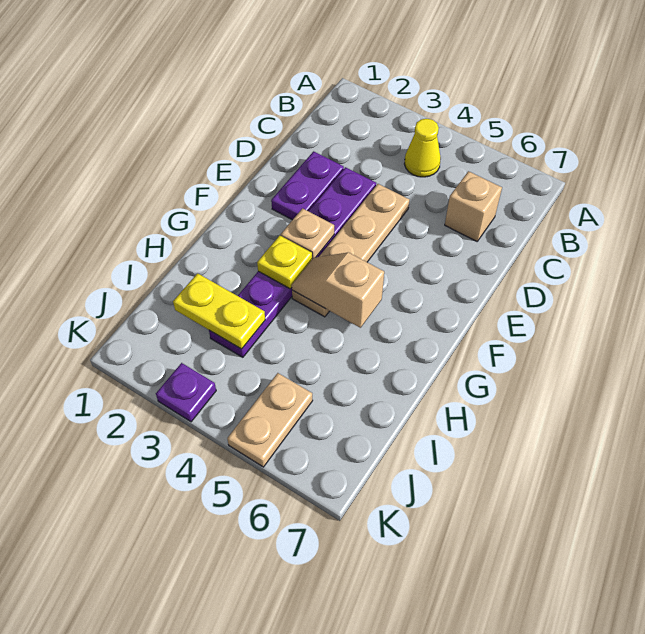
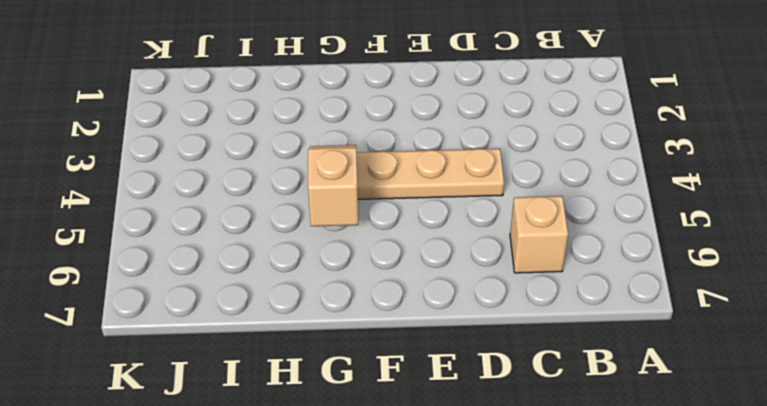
none -> yellow cone B4 level 1
none -> purple plate D2:E2 level 1

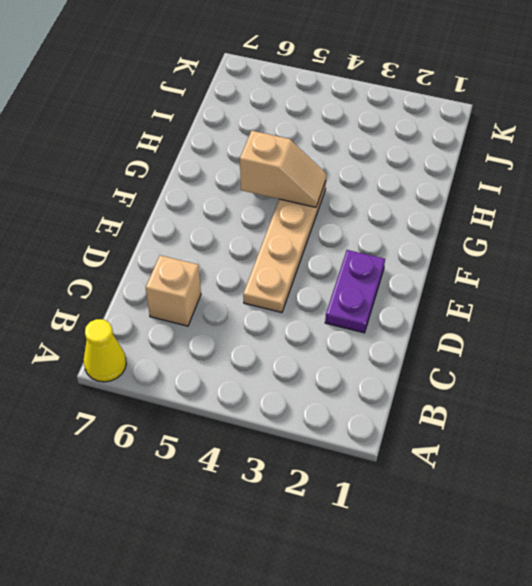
yellow cone A7 level 1 -> yellow cone B4 level 1
none -> purple plate D3:I3 level 1
none -> tan plate J5:K5 level 1

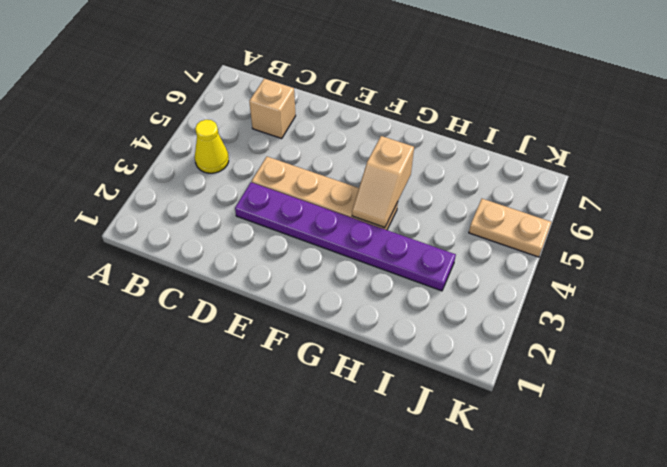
none -> purple plate D2:E2 level 1
none -> purple plate K3 level 1

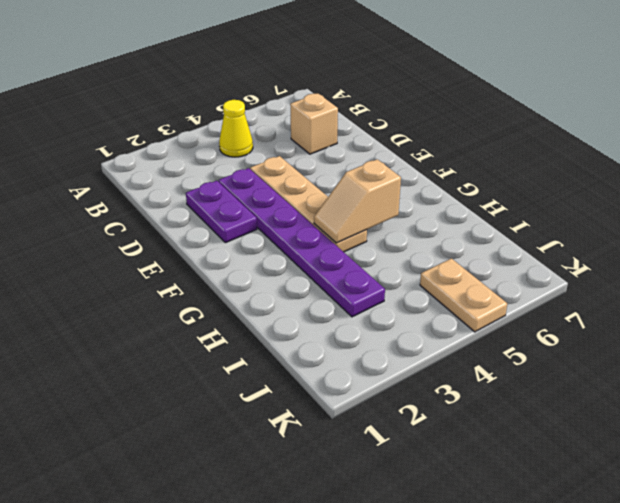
none -> purple plate K3 level 1
none -> tan plate F3 level 2

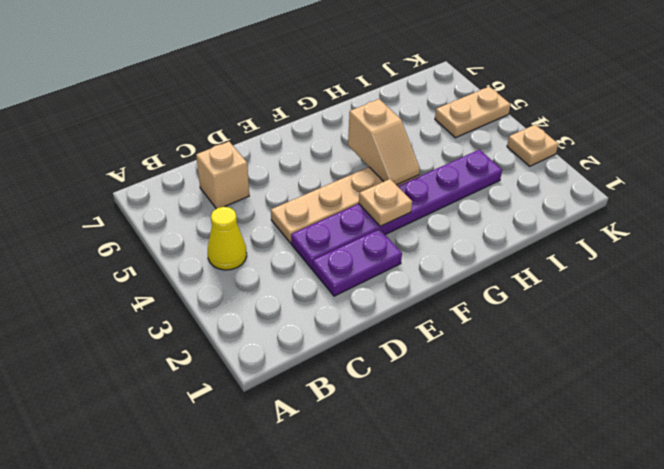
tan plate K3 level 1 -> purple plate K3 level 1
none -> yellow plate G3 level 2
none -> yellow plate I2:I3 level 2

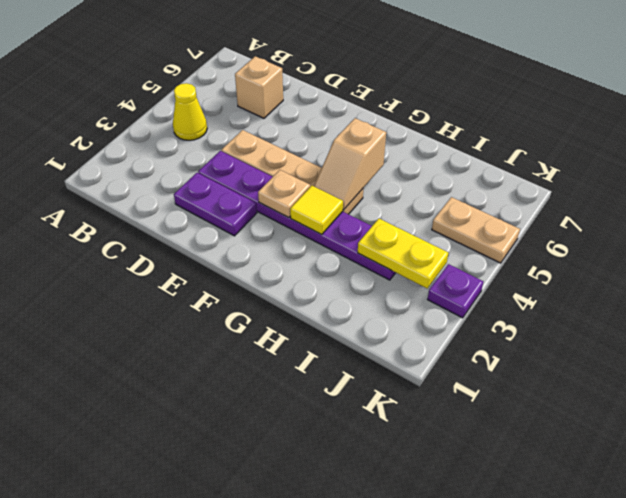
yellow tile G3 level 2 -> yellow plate G3 level 2
yellow plate I3:J3 level 2 -> yellow plate I2:I3 level 2

